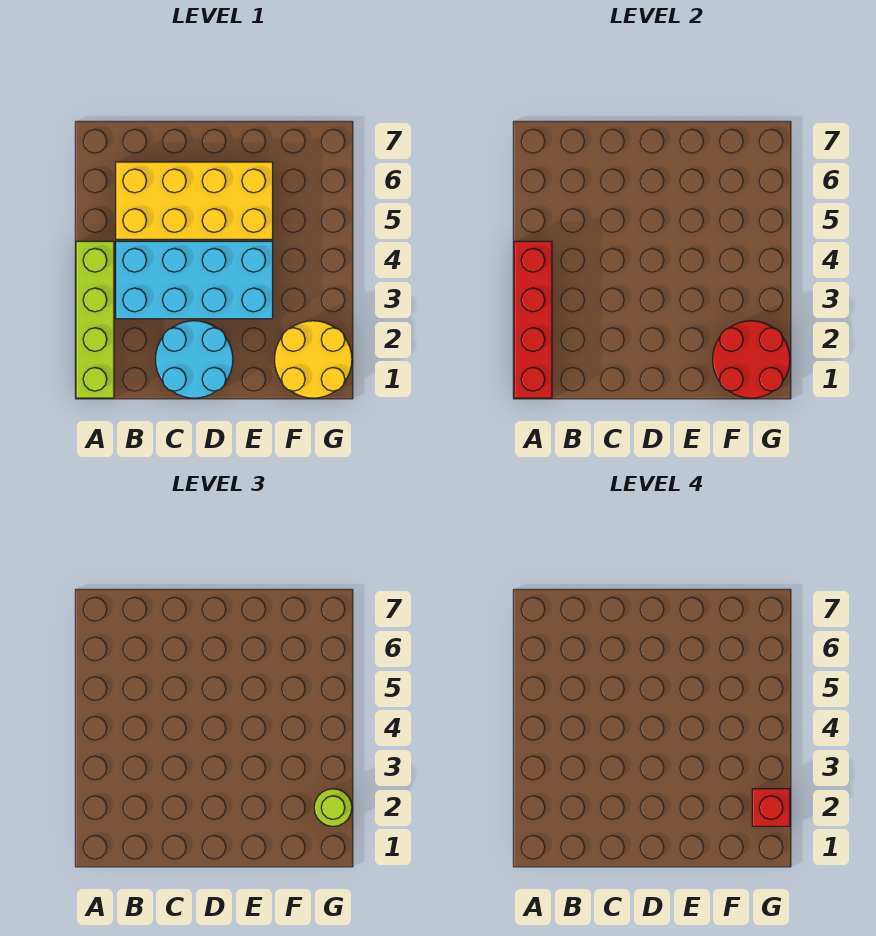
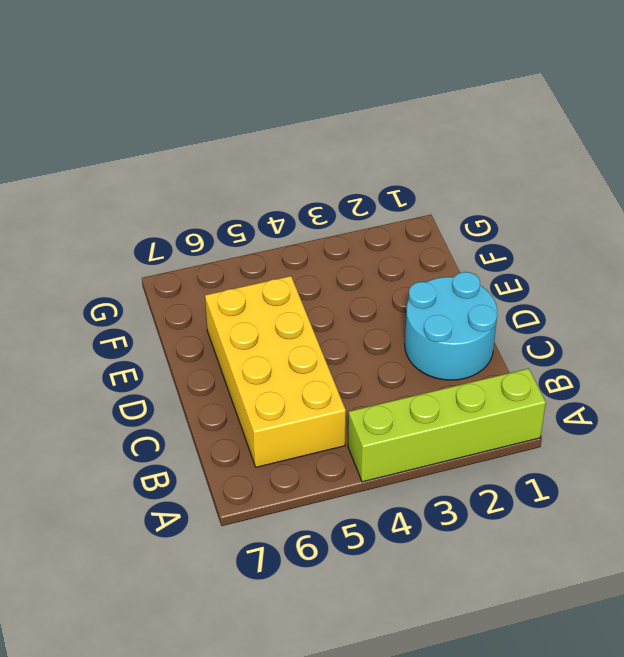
none -> cyan brick B3:E4 level 1
none -> yellow round brick F1:G2 level 1

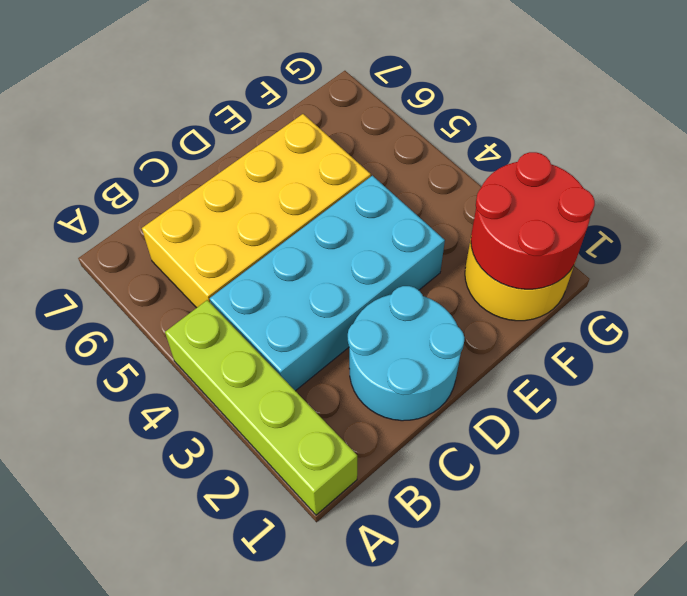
none -> red brick A1:A4 level 2
none -> lime round brick G2 level 3

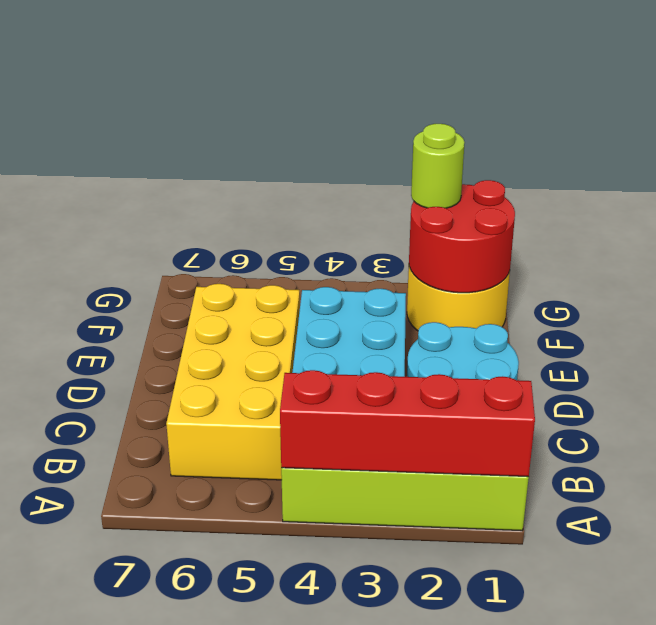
none -> red brick G2 level 4

